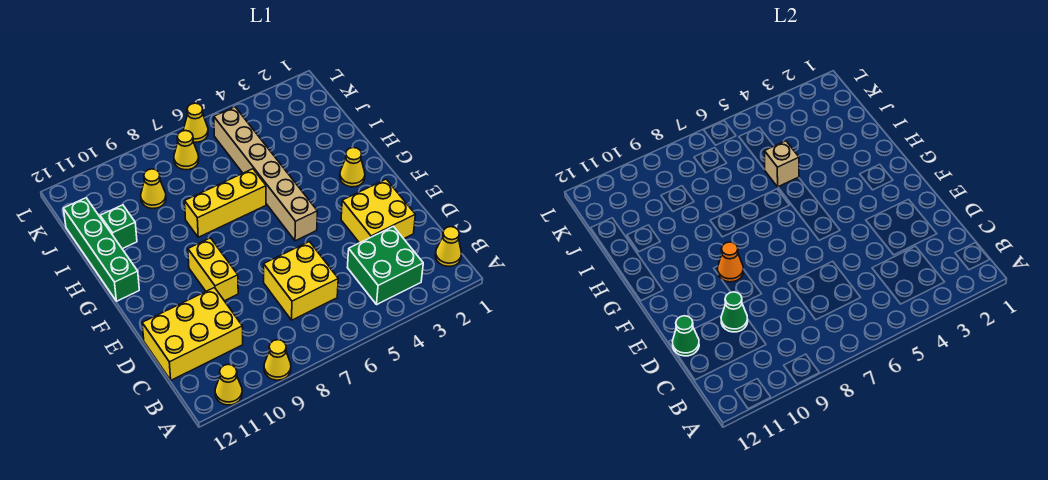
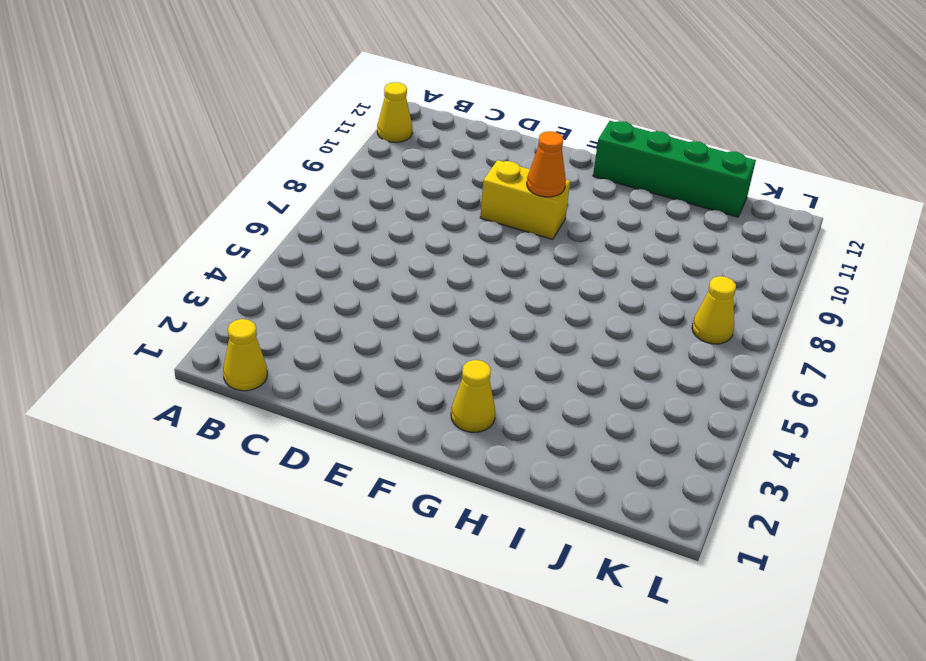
none -> yellow cone A9 level 1
none -> green brick B3:C4 level 1
none -> yellow brick C6:D7 level 1

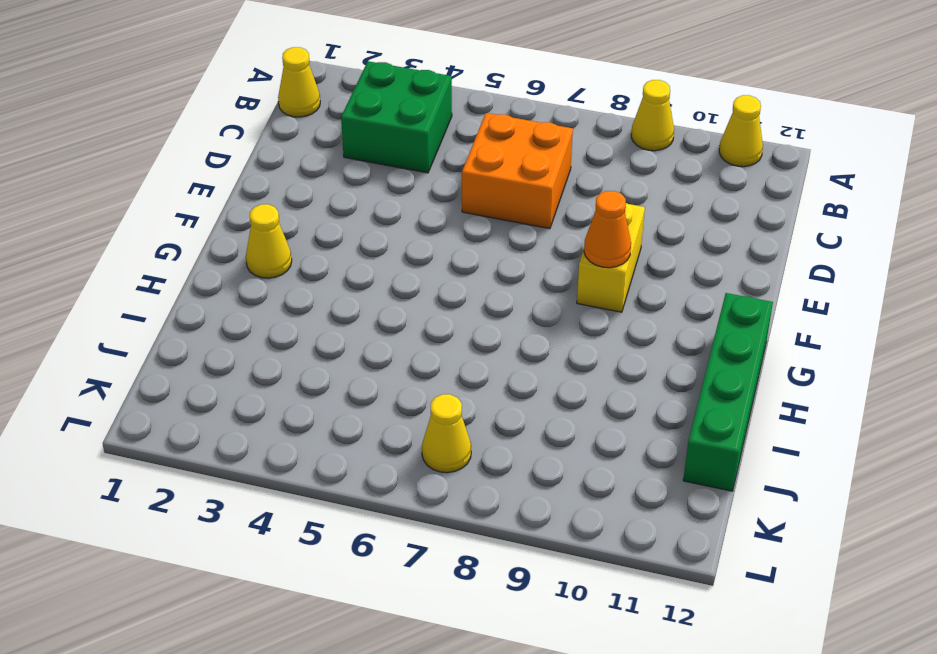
orange brick C6:D7 level 1 -> yellow brick C6:D7 level 1
none -> yellow brick C10:D12 level 1
none -> yellow brick D2:E3 level 1
none -> tan brick F5:K5 level 1

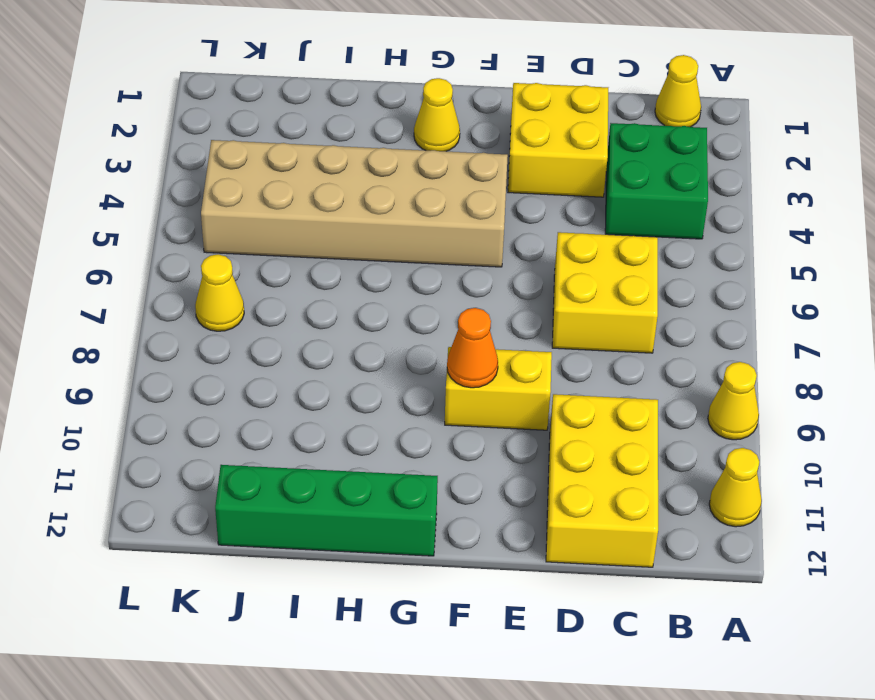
tan brick F4:K5 level 1 -> tan brick F5:K5 level 1
none -> yellow brick H6:H8 level 1
none -> green brick I11 level 1
none -> yellow cone J9 level 1

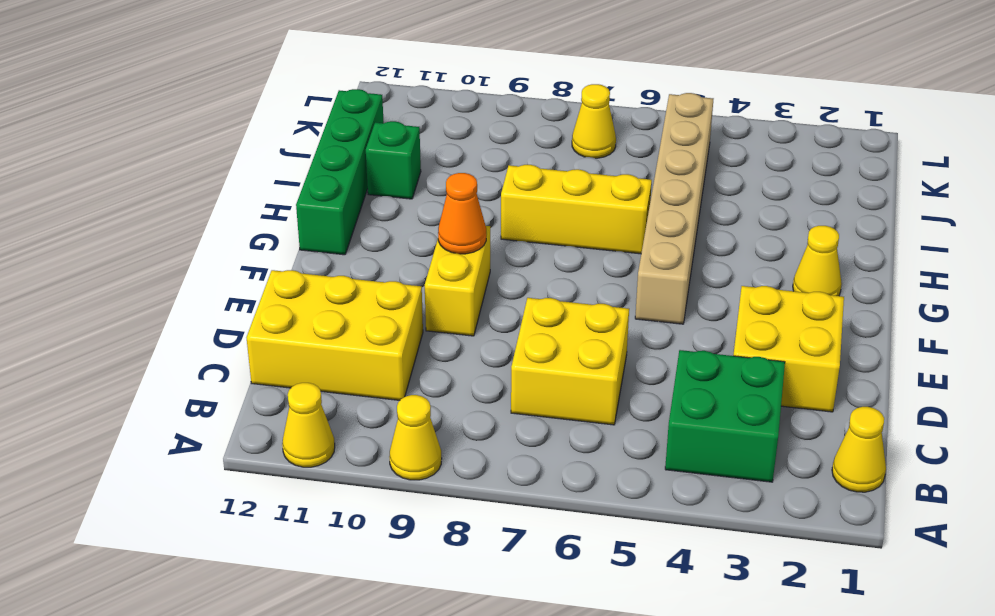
none -> yellow cone J9 level 1
none -> yellow cone L6 level 1
none -> green cone D10 level 2

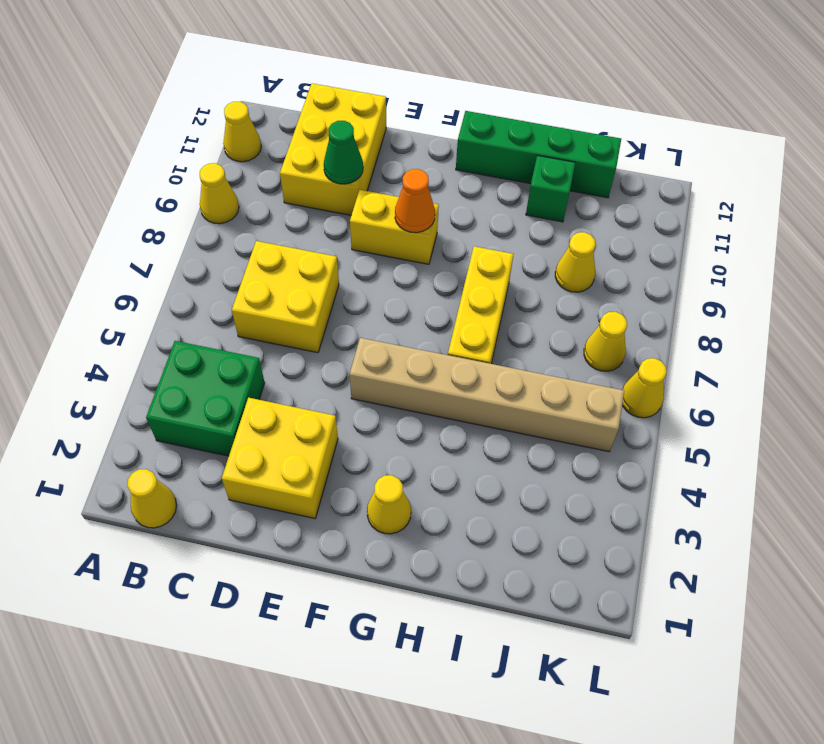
none -> green cone D12 level 2
none -> tan brick I5 level 2

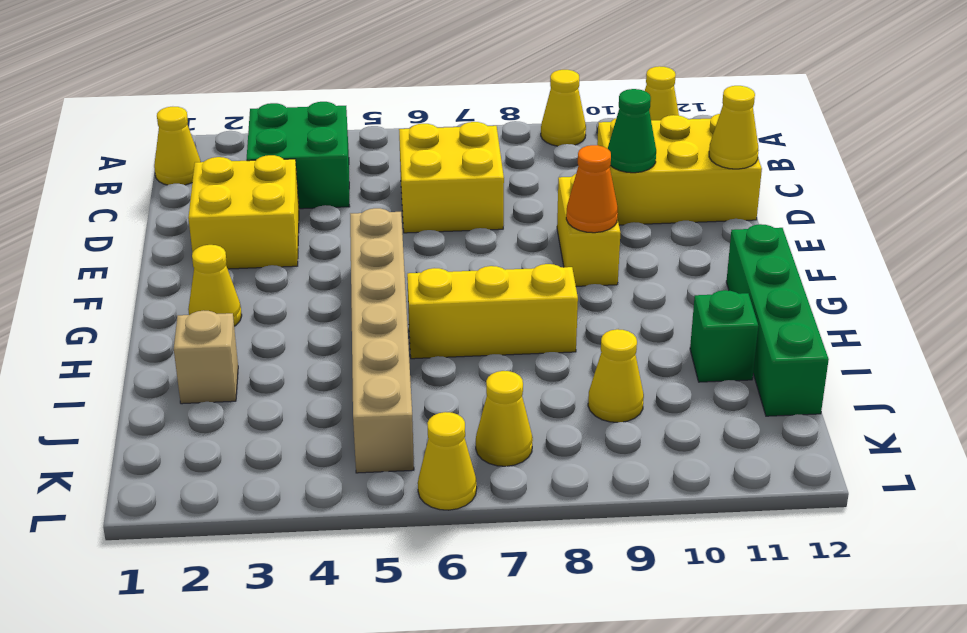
yellow cone D12 level 2 -> green cone D12 level 2
tan brick I2 level 1 -> tan brick I5 level 2

